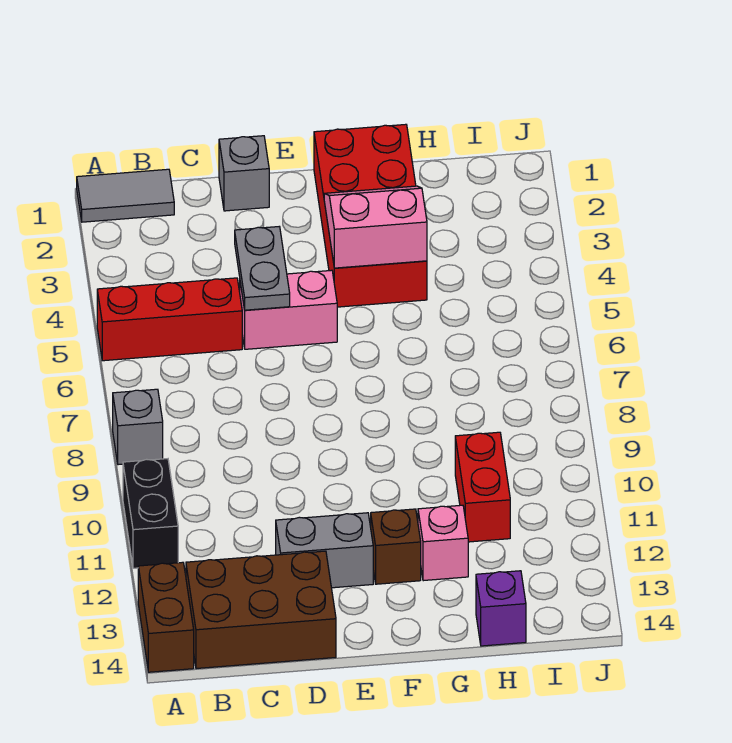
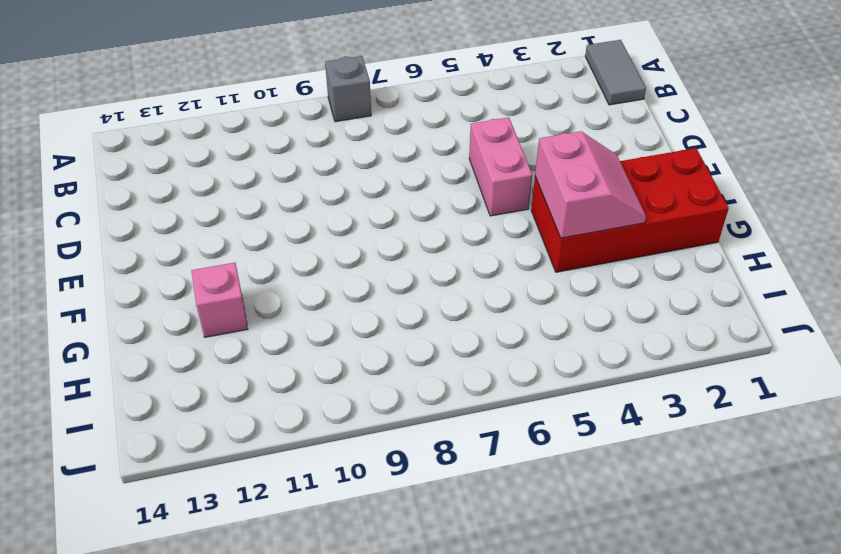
none -> red brick A5:C5 level 1
none -> black brick A10:A11 level 1
none -> brown brick A13:A14 level 1

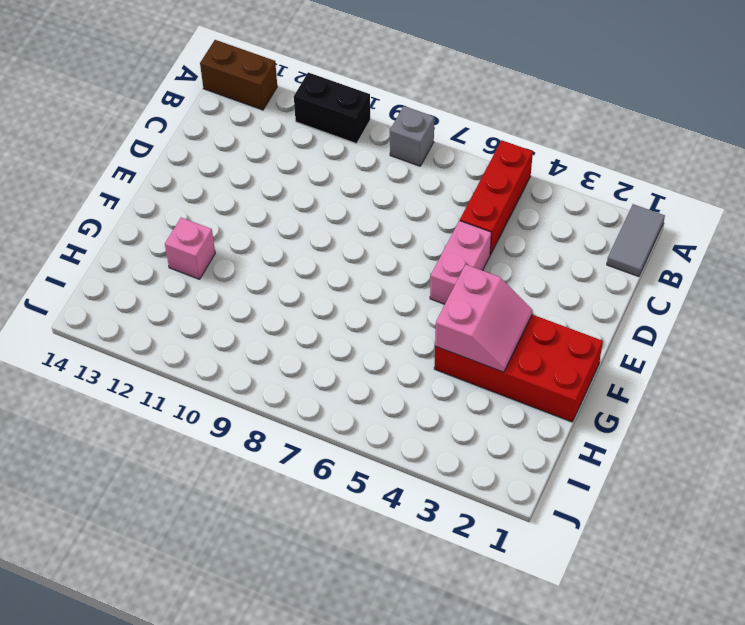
none -> brown brick B13:D14 level 1
none -> grey brick D1 level 1
none -> grey brick D12:E12 level 1

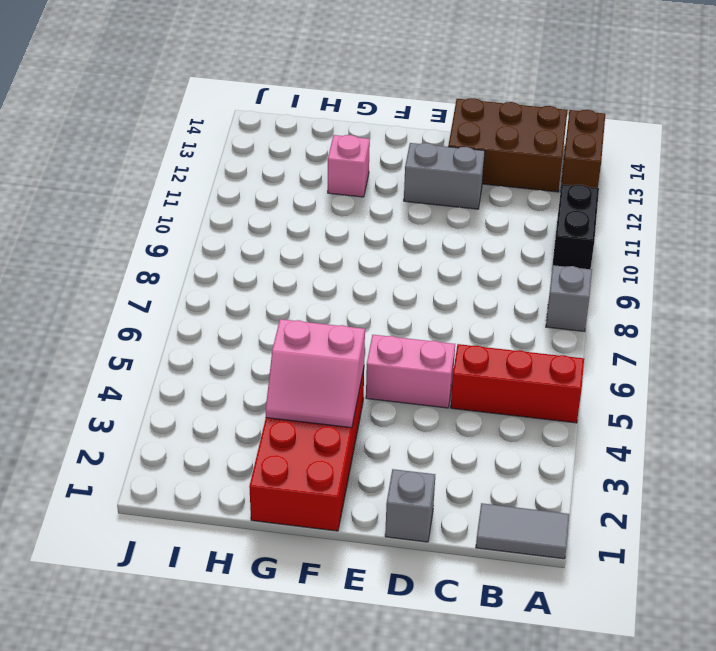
none -> brown brick F12 level 1
none -> red brick H10:H11 level 1
none -> purple brick H14 level 1

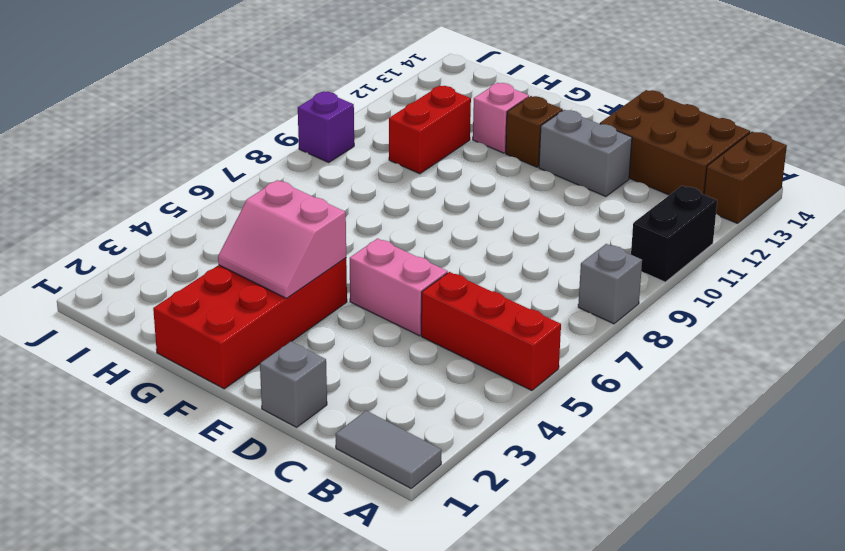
purple brick J9 level 1 -> purple brick H14 level 1
none -> grey plate D4:D5 level 2

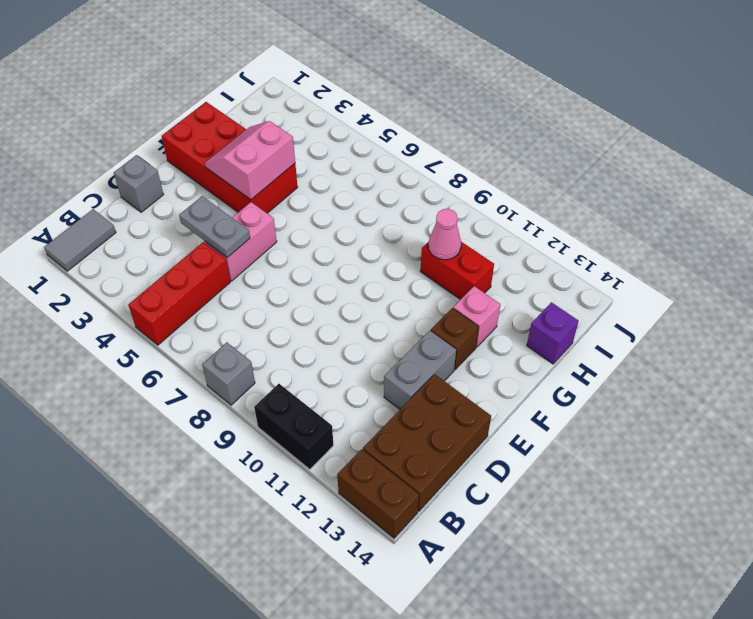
pink cone H10 level 2 -> none

